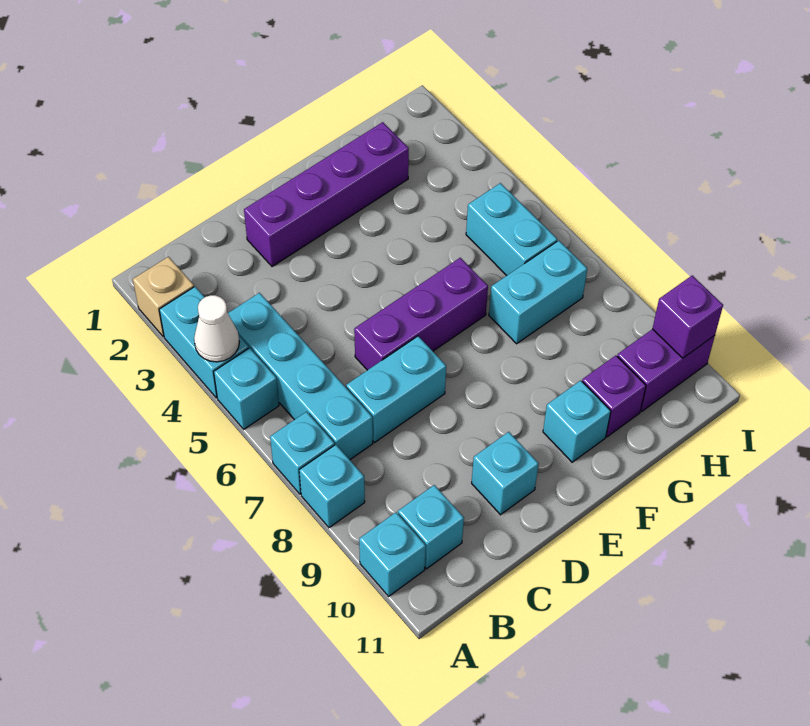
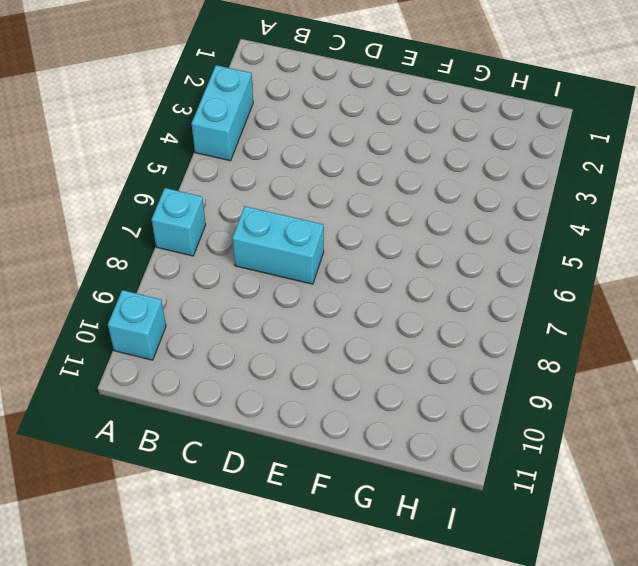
none -> tan brick A2 level 1
none -> cyan brick A5 level 1
none -> cyan brick A8 level 1

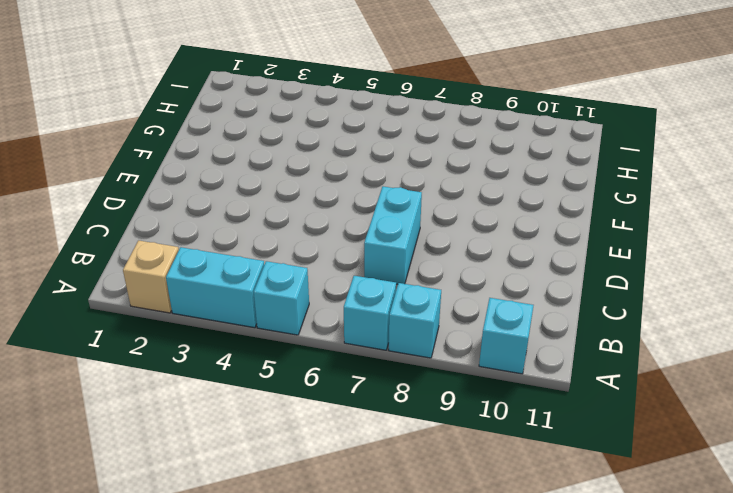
none -> cyan brick B4:B7 level 1
none -> cyan brick B10 level 1
none -> purple brick D2:G2 level 1

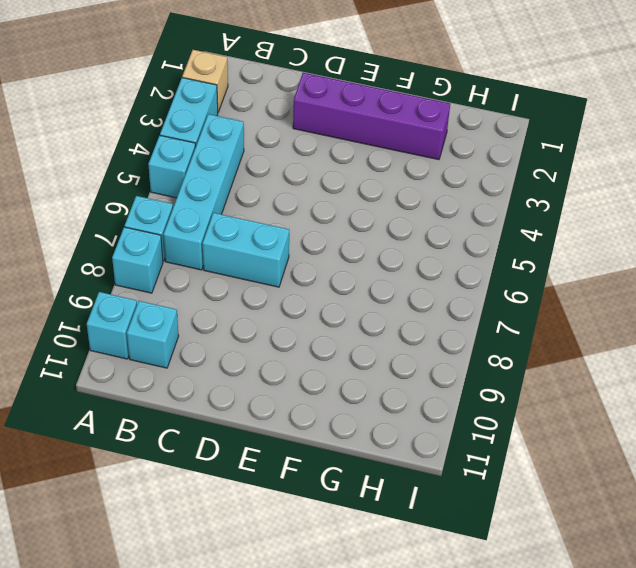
none -> purple brick D6:F6 level 1
none -> cyan brick D10 level 1
none -> cyan brick F10 level 1

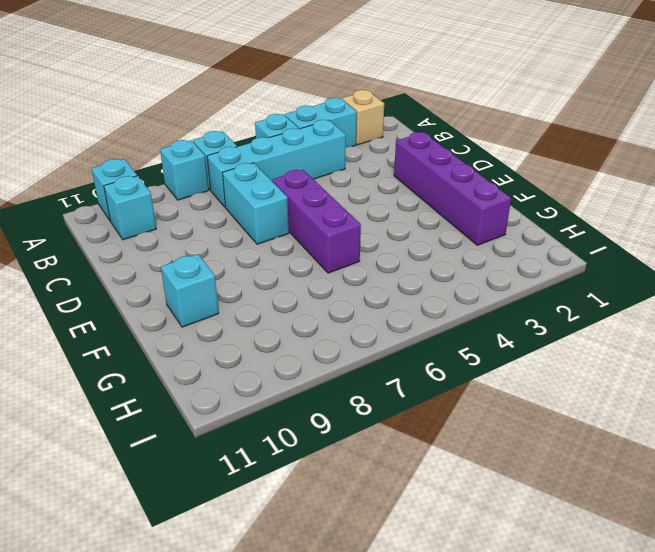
none -> cyan brick D10 level 1
none -> cyan brick G7:H7 level 1
none -> purple brick G10 level 1

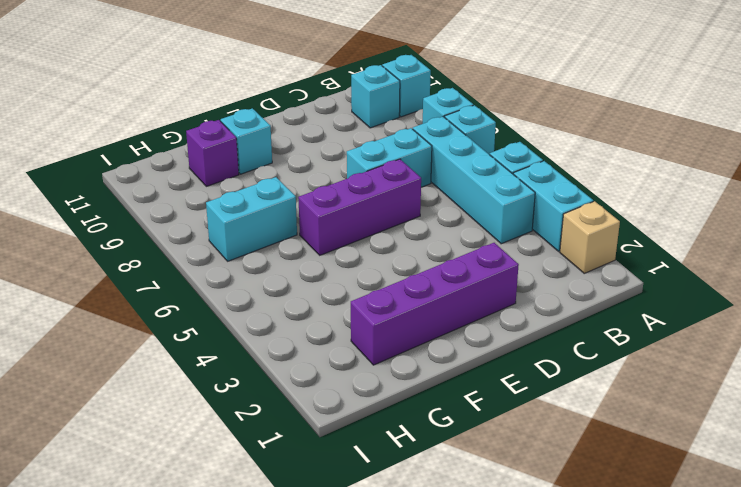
none -> cyan brick D10 level 1
none -> cyan brick H5:H6 level 1
none -> purple brick H10:I10 level 1

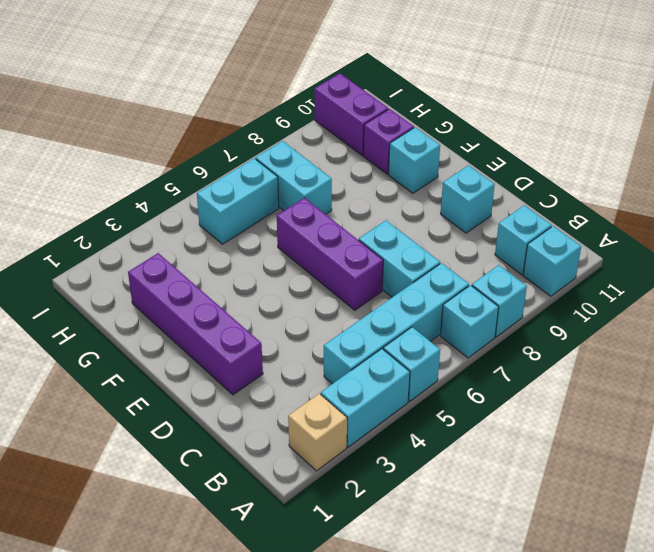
none -> white cone A4 level 2
none -> purple brick I10 level 2

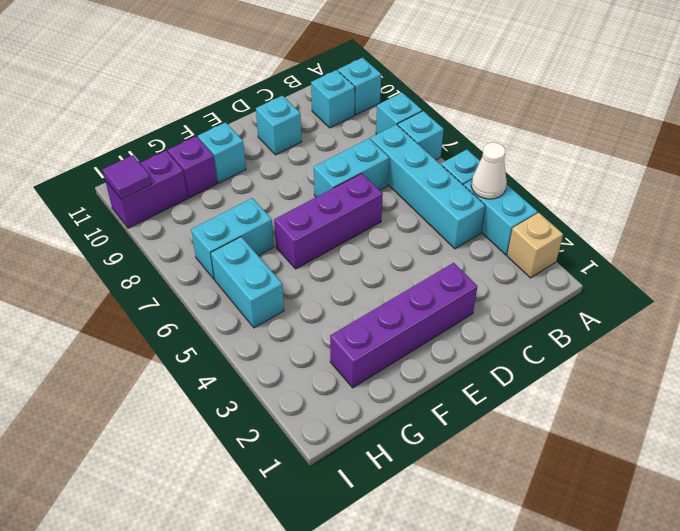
purple tile I10 level 2 -> purple brick I10 level 2

